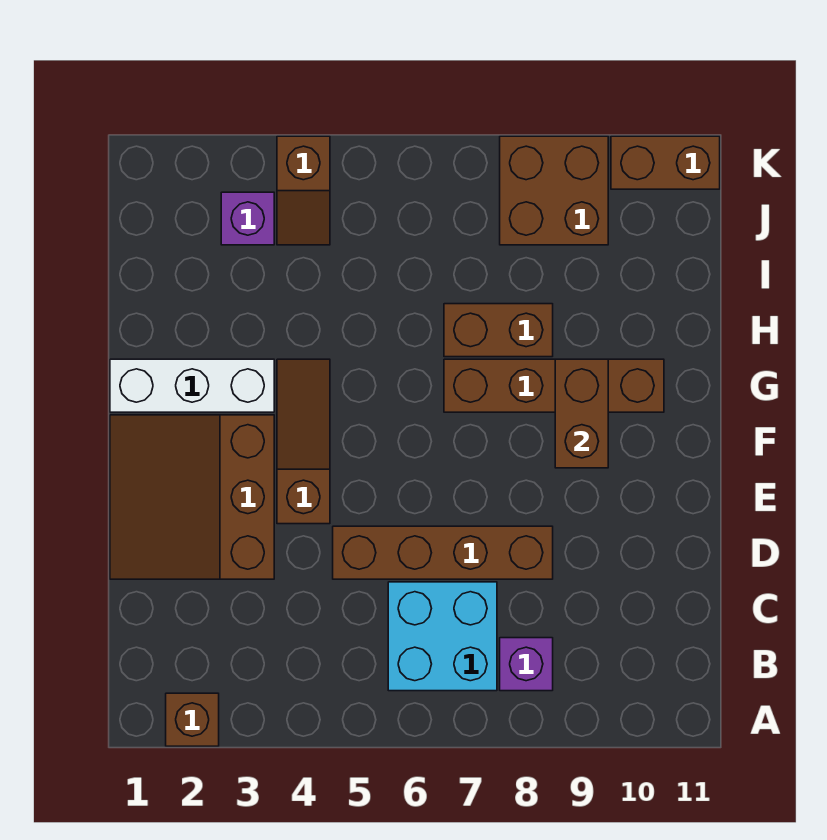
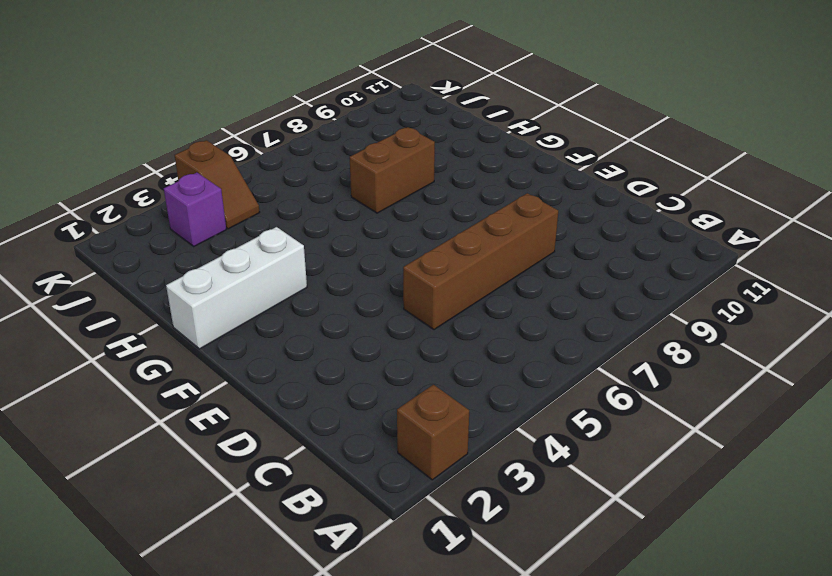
none -> cyan brick B6:C7 level 1
none -> purple brick B8 level 1
none -> brown slope D1:F3 level 1 top 3

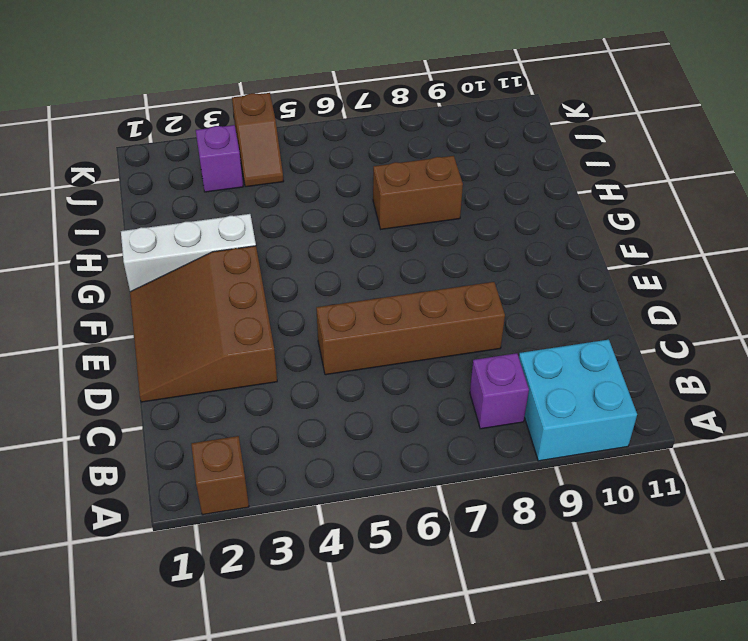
cyan brick A9:B10 level 1 -> cyan brick B6:C7 level 1
none -> brown slope E4:G4 level 1 top E
none -> brown brick G7:G10 level 1
none -> brown brick J8:K9 level 1

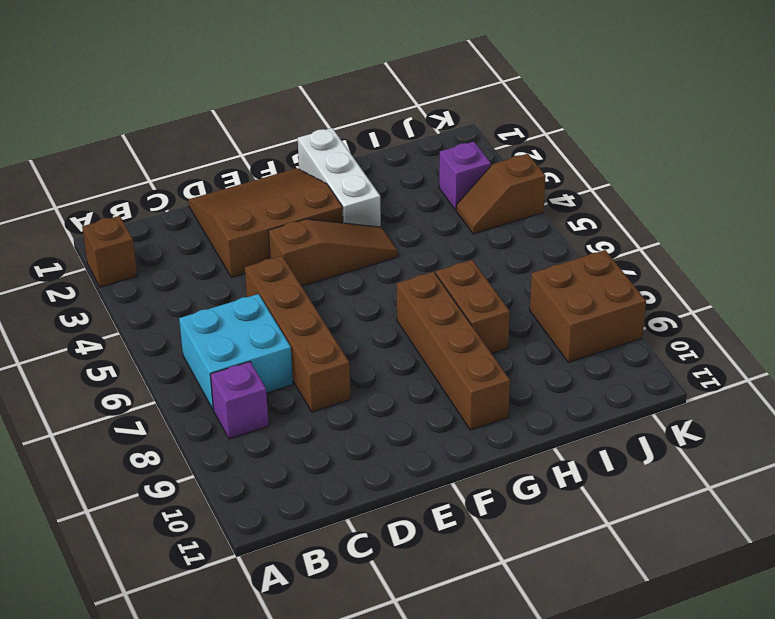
none -> brown brick K10:K11 level 1
none -> brown brick F9:G9 level 2

